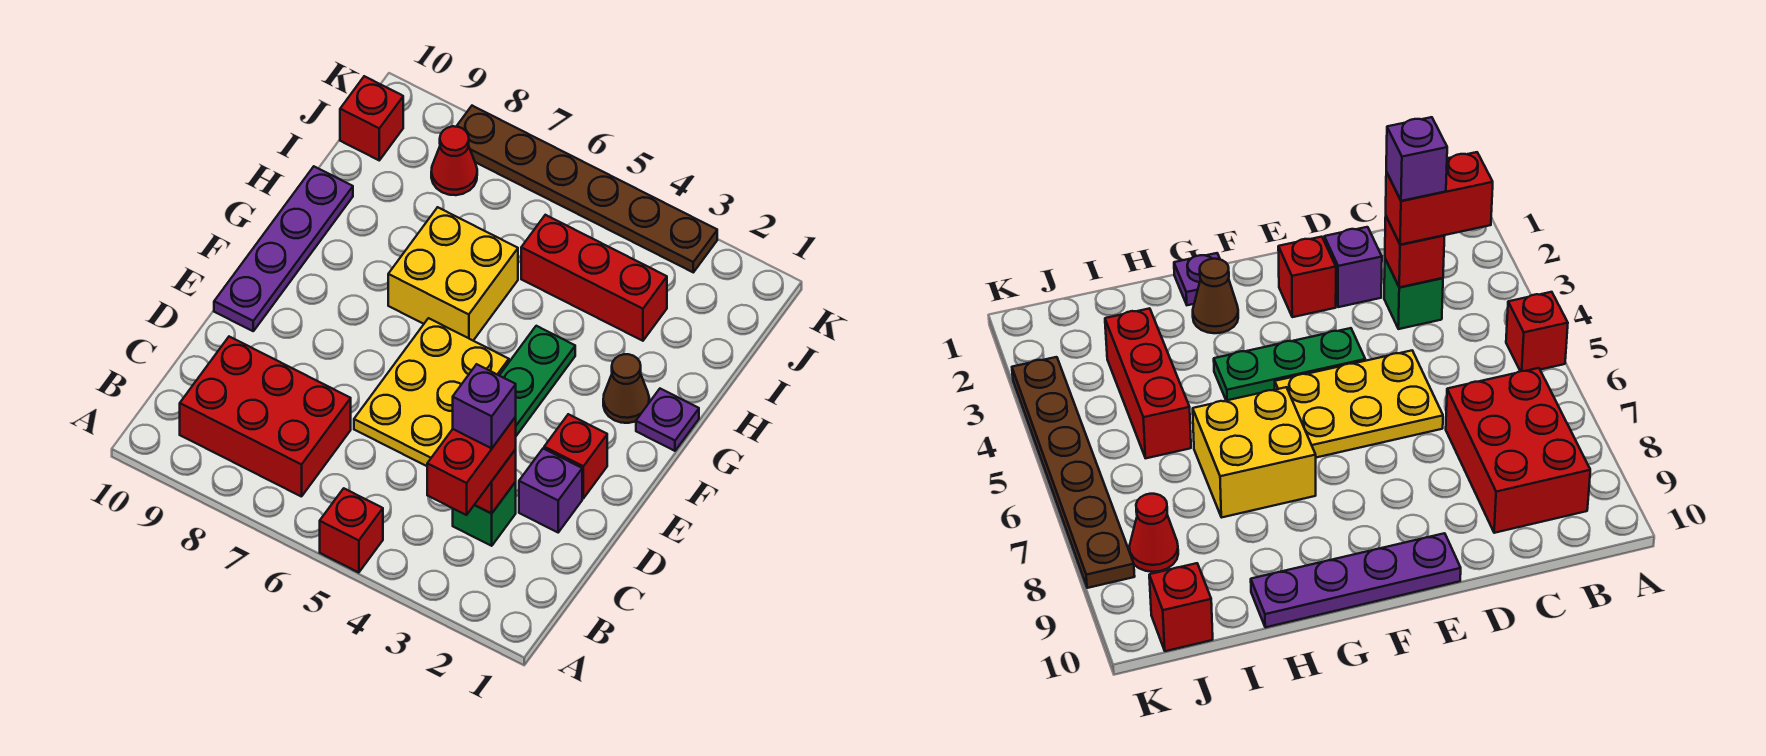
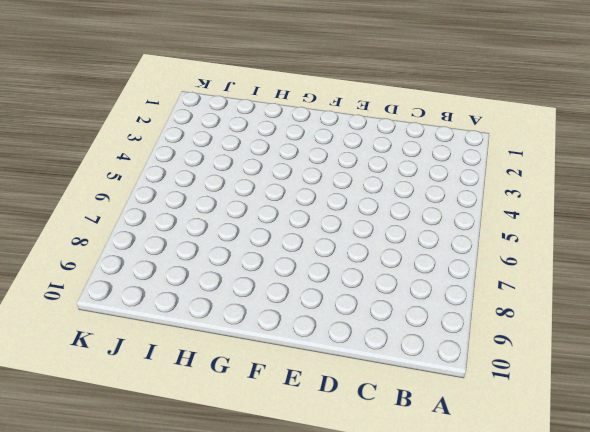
none -> red brick A5 level 1
none -> red brick B7:C9 level 1
none -> green brick C3 level 1

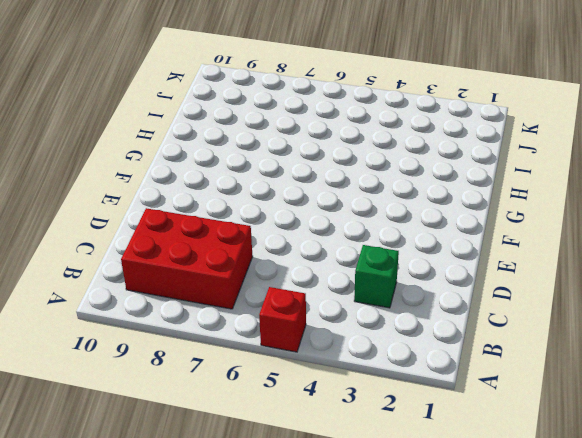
none -> purple brick D2 level 1
none -> yellow plate D5:F6 level 1
none -> red brick E2 level 1

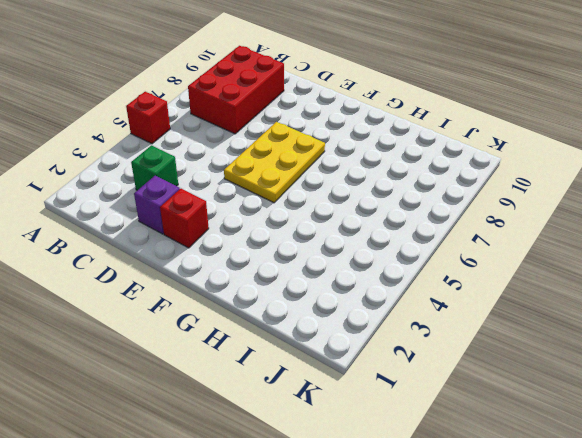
yellow plate E5:F7 level 1 -> yellow plate D5:F6 level 1
none -> green plate E4:G4 level 1
none -> purple plate E10:H10 level 1
none -> purple plate G1 level 1

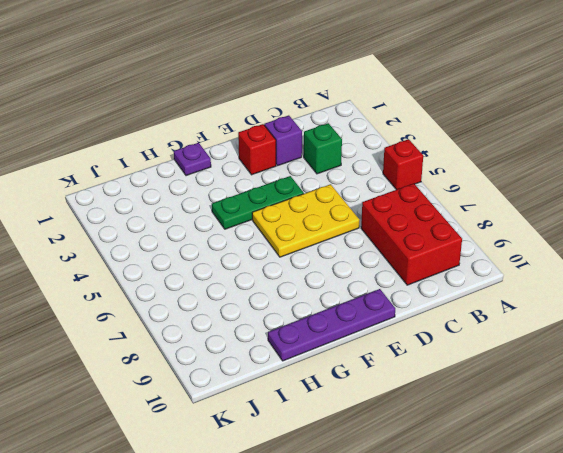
none -> brown cone G2 level 1
none -> yellow brick G6:H7 level 1
none -> red brick I3:I5 level 1

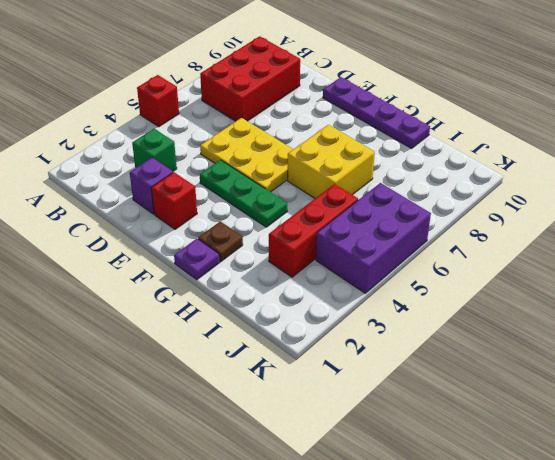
brown plate G2 level 1 -> brown cone G2 level 1
purple brick J4:K6 level 1 -> brown plate K3:K8 level 1
none -> red cone J8 level 1
none -> red brick J10 level 1
none -> red brick C3 level 2

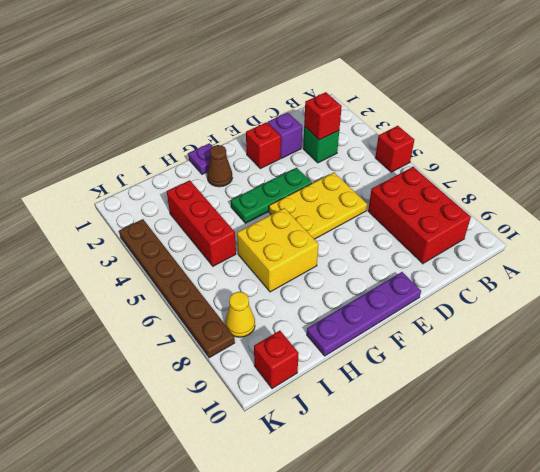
yellow cone J8 level 1 -> red cone J8 level 1
none -> red brick B3:C3 level 3
none -> purple brick C3 level 4

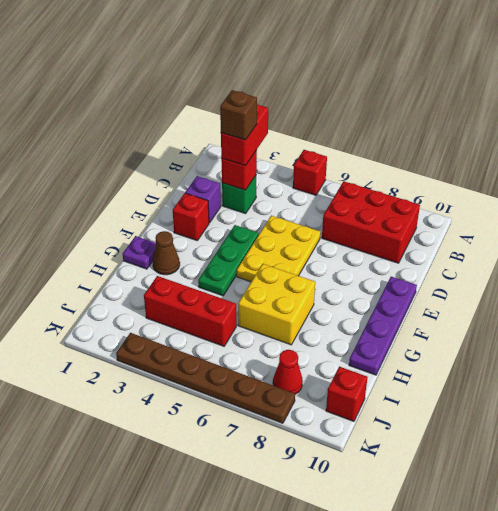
brown brick C3 level 4 -> purple brick C3 level 4

